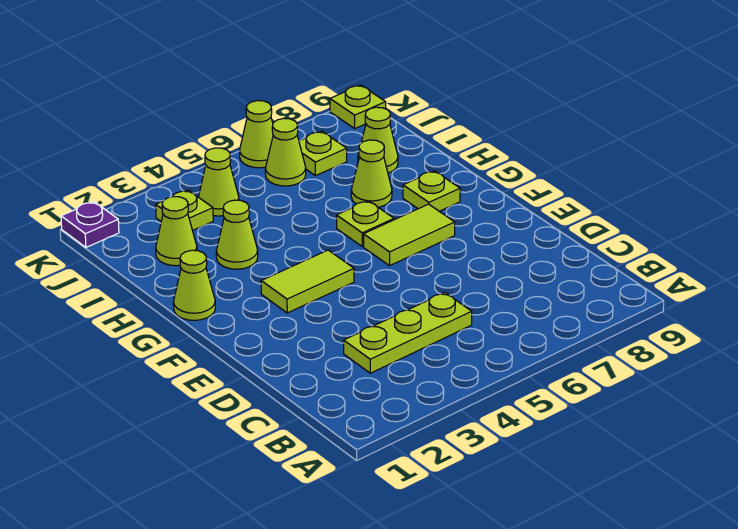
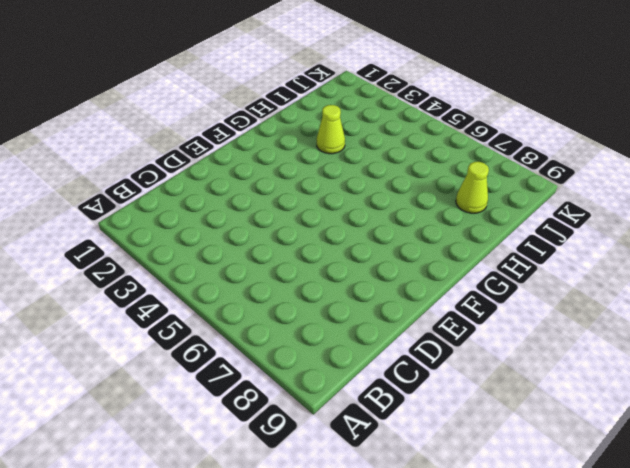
none -> lime plate C3:C5 level 1
none -> lime tile F3:F4 level 1
none -> lime tile F6:F7 level 1

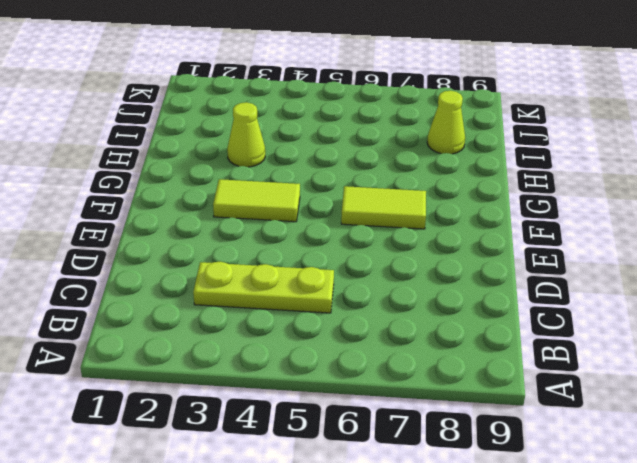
none -> lime cone G1 level 1
none -> lime plate G6 level 1
none -> lime plate G8 level 1

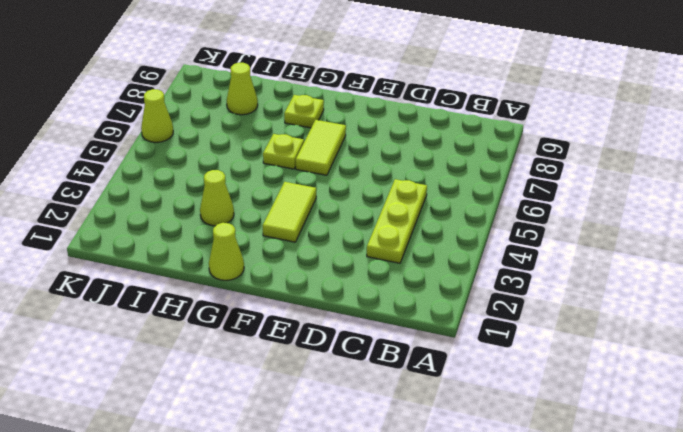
none -> lime cone H7 level 1
none -> lime cone I2 level 1
none -> lime plate J3 level 1

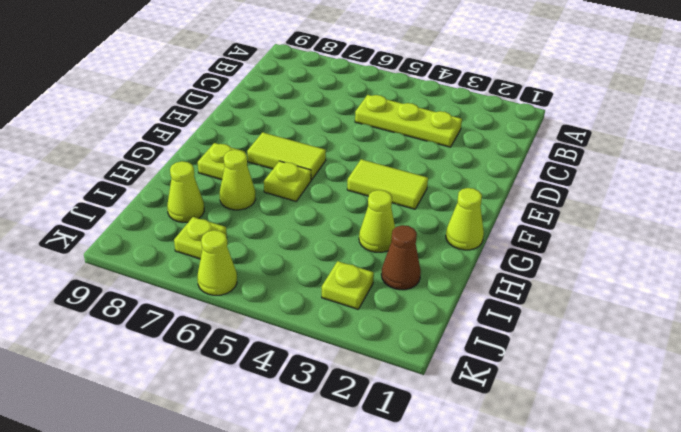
brown cone I2 level 1 -> lime cone I2 level 1
none -> lime cone J4 level 1
none -> lime cone J6 level 1
none -> purple plate K1 level 1

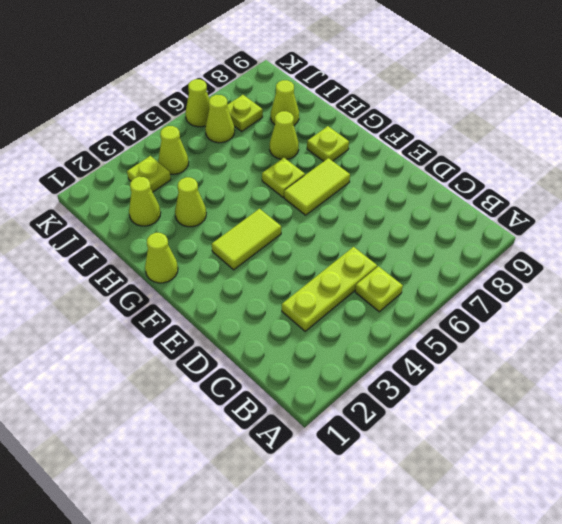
lime plate B5 level 1 -> lime plate K9 level 1
none -> purple plate K1 level 1

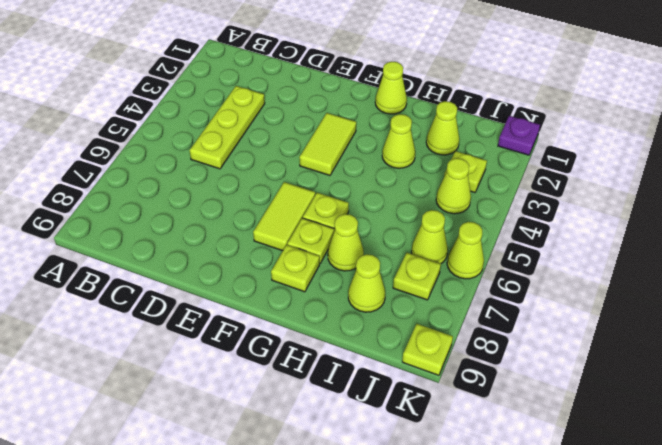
lime plate G7 level 1 -> none

